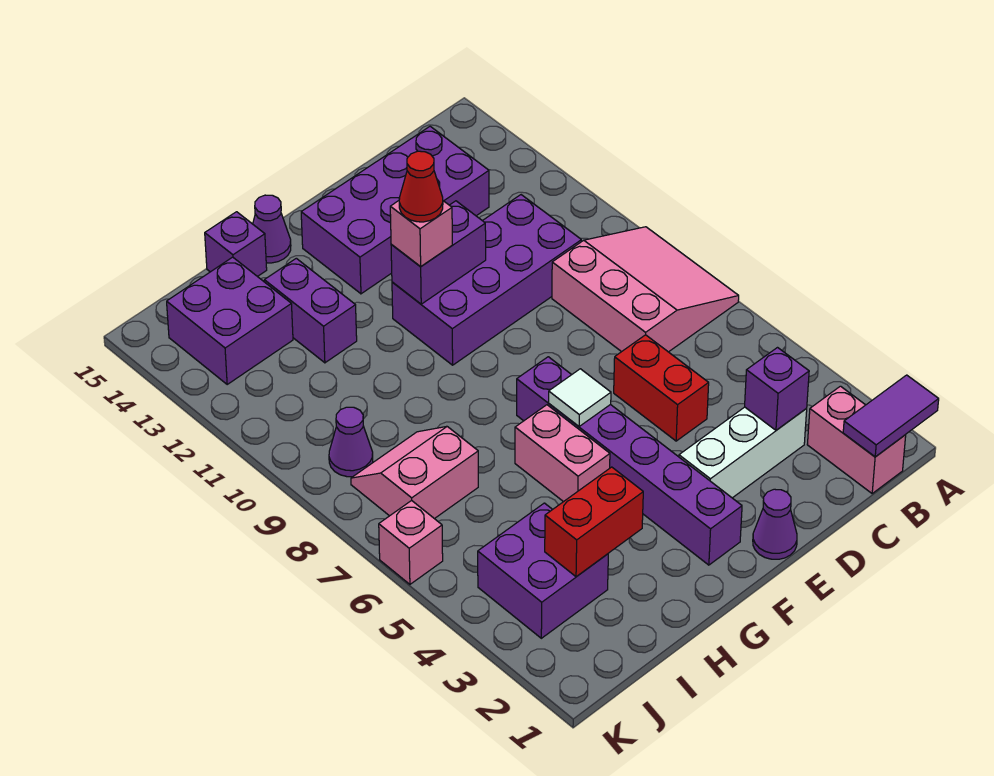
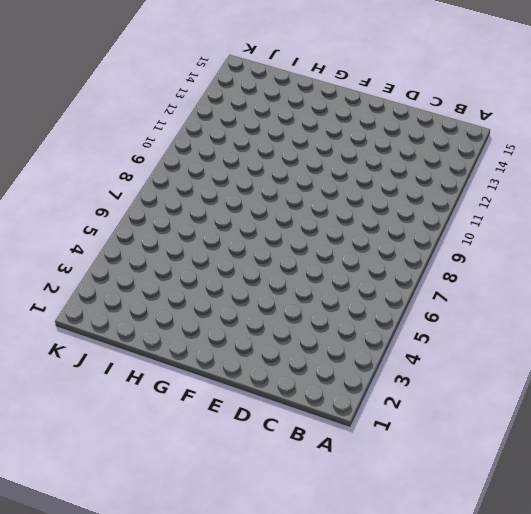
none -> pink slope A7:C9 level 1 top C
none -> pink brick B1:B2 level 1
none -> white brick C3:E3 level 1

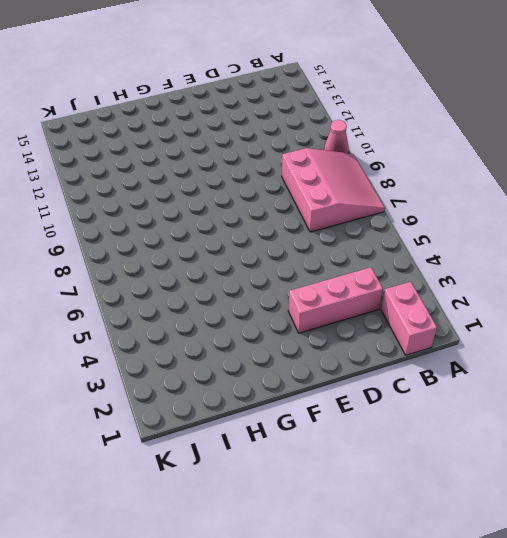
pink cone A10 level 1 -> none
pink brick C3:E3 level 1 -> white brick C3:E3 level 1
none -> purple brick C10:F11 level 1
none -> purple brick C13:F14 level 1
none -> red brick D5:D6 level 1

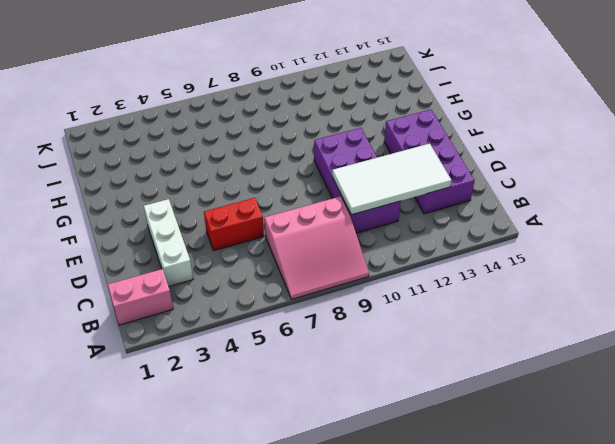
white tile C10:D13 level 2 -> none
none -> purple cone E1 level 1
none -> purple brick F2:F7 level 1
none -> pink brick G5:G6 level 1

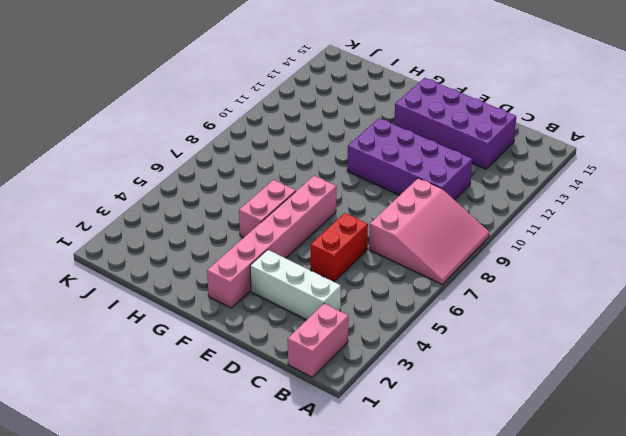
pink brick F2:F7 level 1 -> purple brick F2:F7 level 1
none -> purple cone E1 level 1
none -> purple cone G15 level 1
none -> purple brick H12:H13 level 1

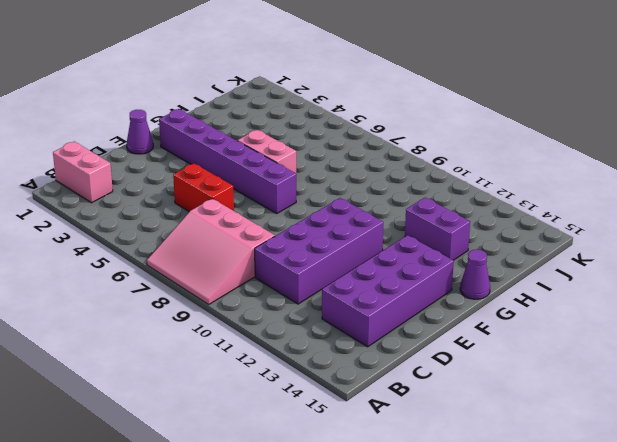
none -> white brick C3:E3 level 1
none -> purple brick H15 level 1
none -> purple brick I3:J4 level 1

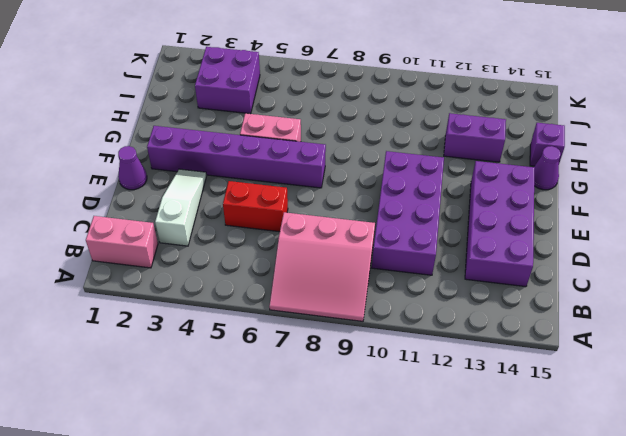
white slope C3:E3 level 1 top C -> white brick C3:E3 level 1
none -> pink slope I7:J8 level 1 top 7
none -> purple brick I13:J14 level 1
none -> purple cone J9 level 1

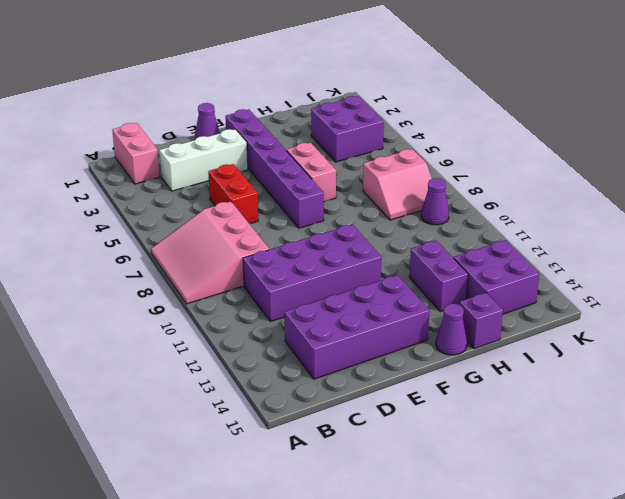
none -> pink brick K6 level 1
none -> purple tile A1:B1 level 2
none -> purple brick C3 level 2

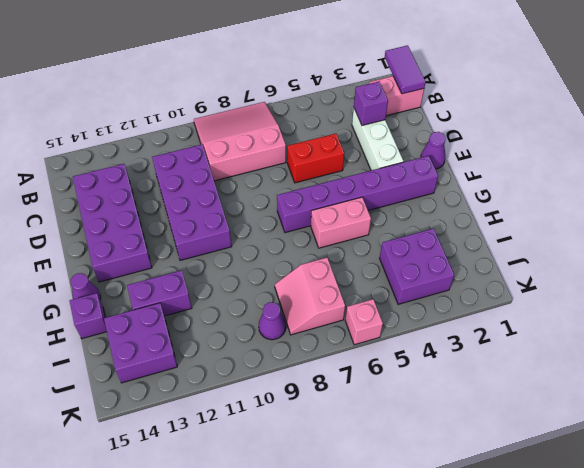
none -> purple brick E11:F11 level 2
none -> white tile F6 level 2
none -> red brick H3:I3 level 2

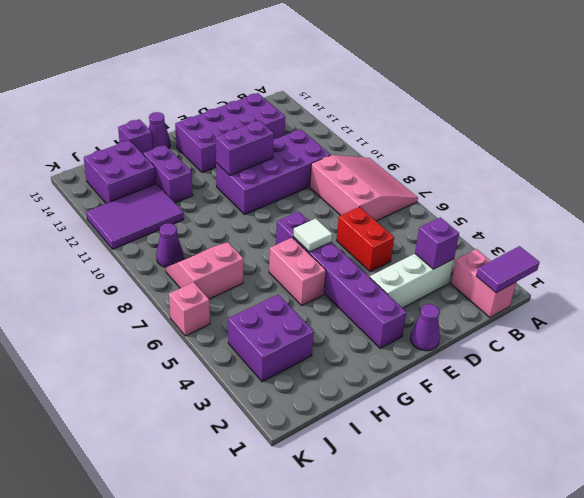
purple tile I11:K12 level 1 -> none
none -> red brick H3:I3 level 2
none -> pink brick F11 level 3
none -> red cone F11 level 4

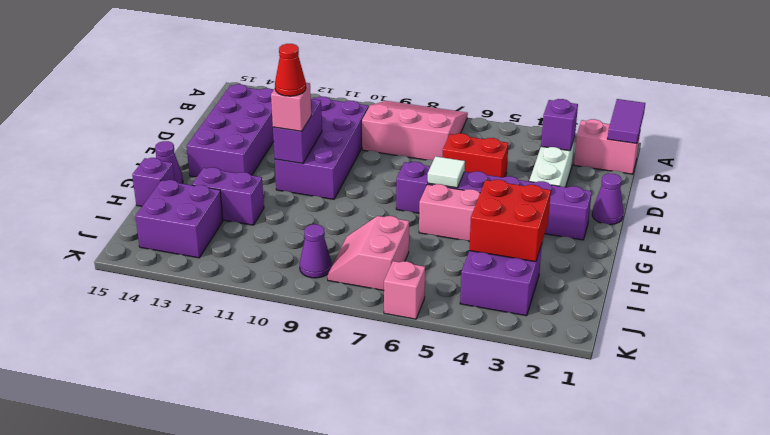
red brick H3:I4 level 2 -> red brick H3:I3 level 2

